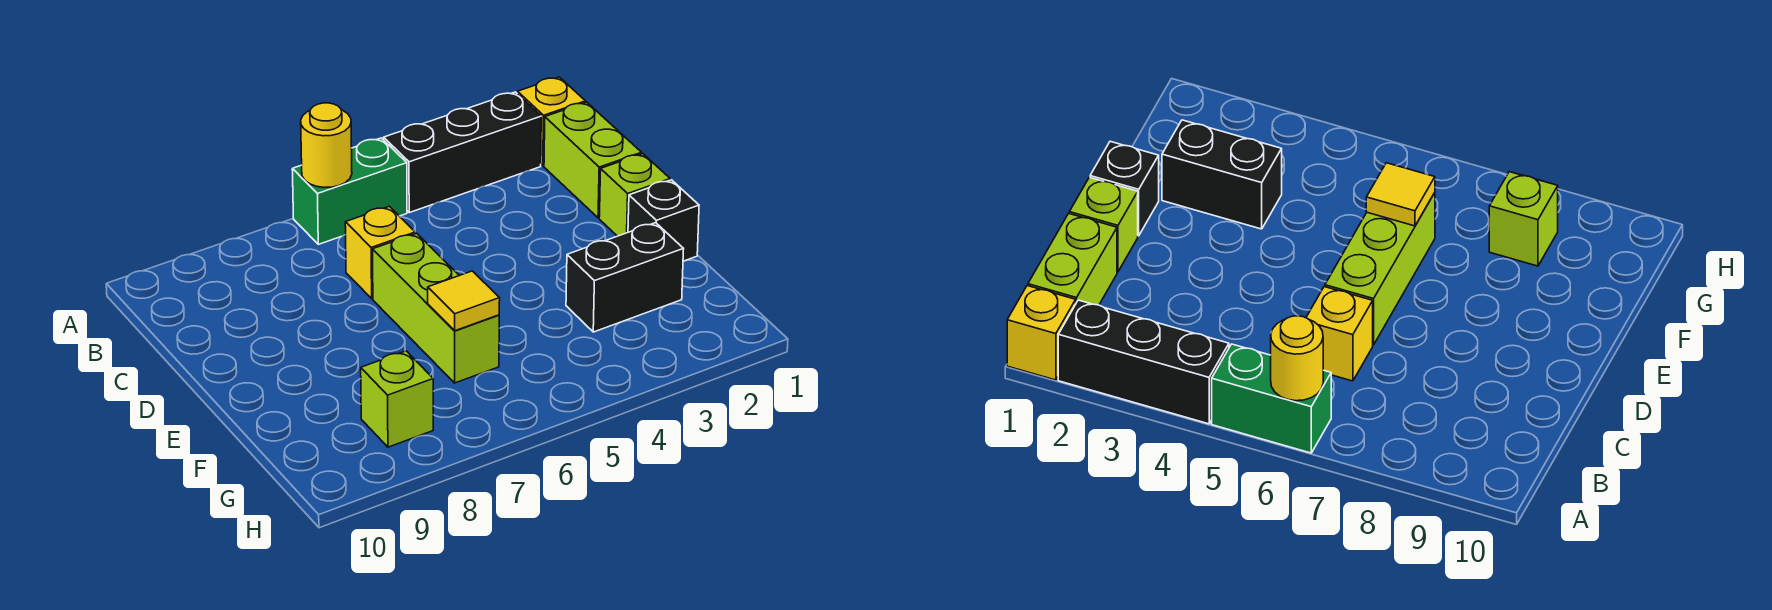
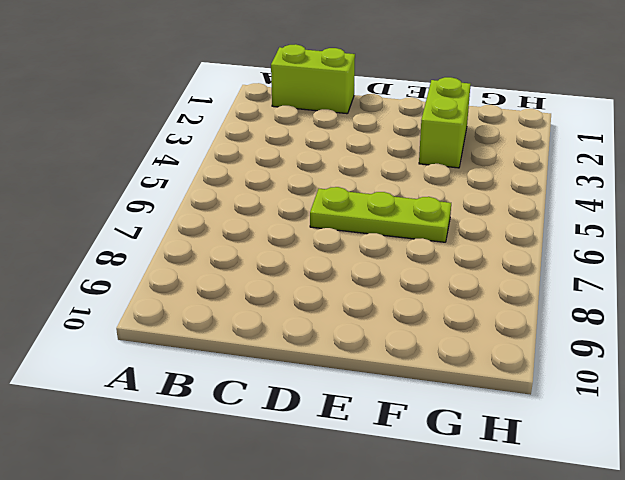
lime plate D6:F6 level 1 -> lime brick D6:F6 level 1
lime brick F2:F3 level 1 -> black brick F2:F3 level 1
none -> yellow brick A1 level 1
none -> black brick A2:A4 level 1
none -> green brick A5:A6 level 1

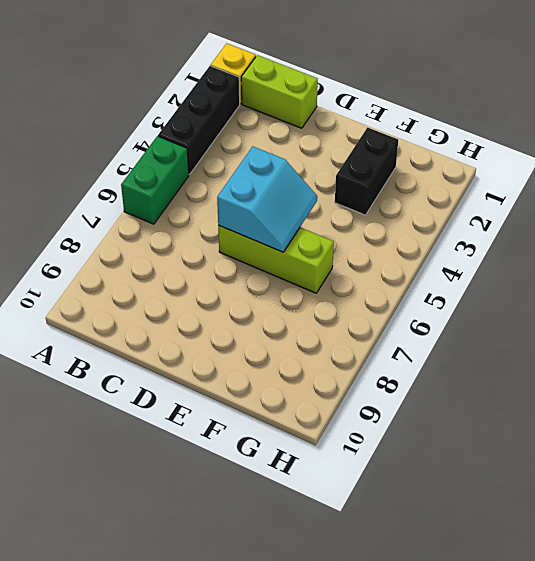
cyan slope D5:E6 level 2 top D -> none
none -> yellow brick C6 level 1
none -> lime brick D1 level 1
none -> black brick E1 level 1

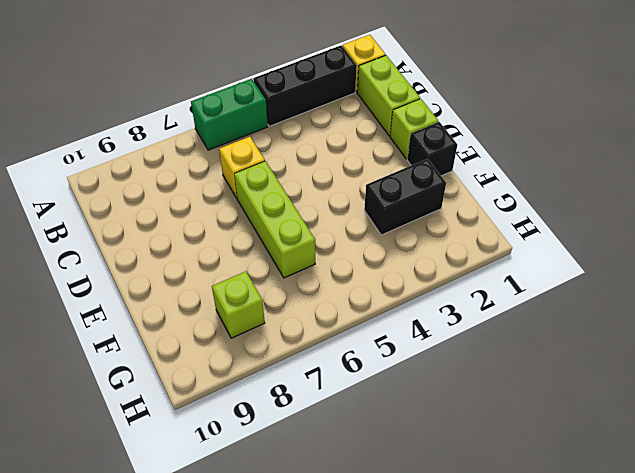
none -> yellow round brick A6 level 2
none -> yellow tile F6 level 2

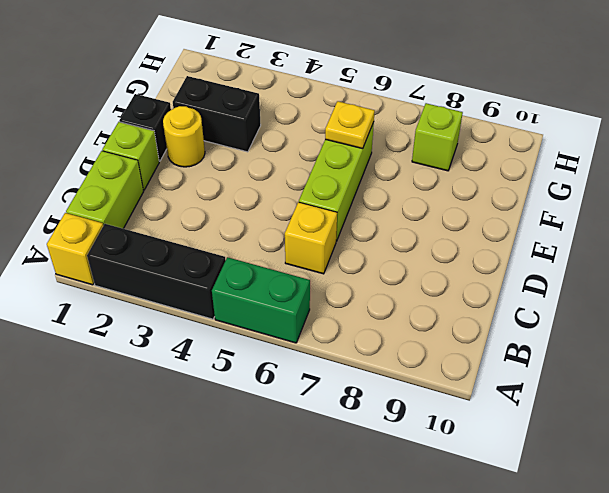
yellow round brick E2 level 1 -> yellow round brick A6 level 2
yellow plate F6 level 2 -> yellow tile F6 level 2

